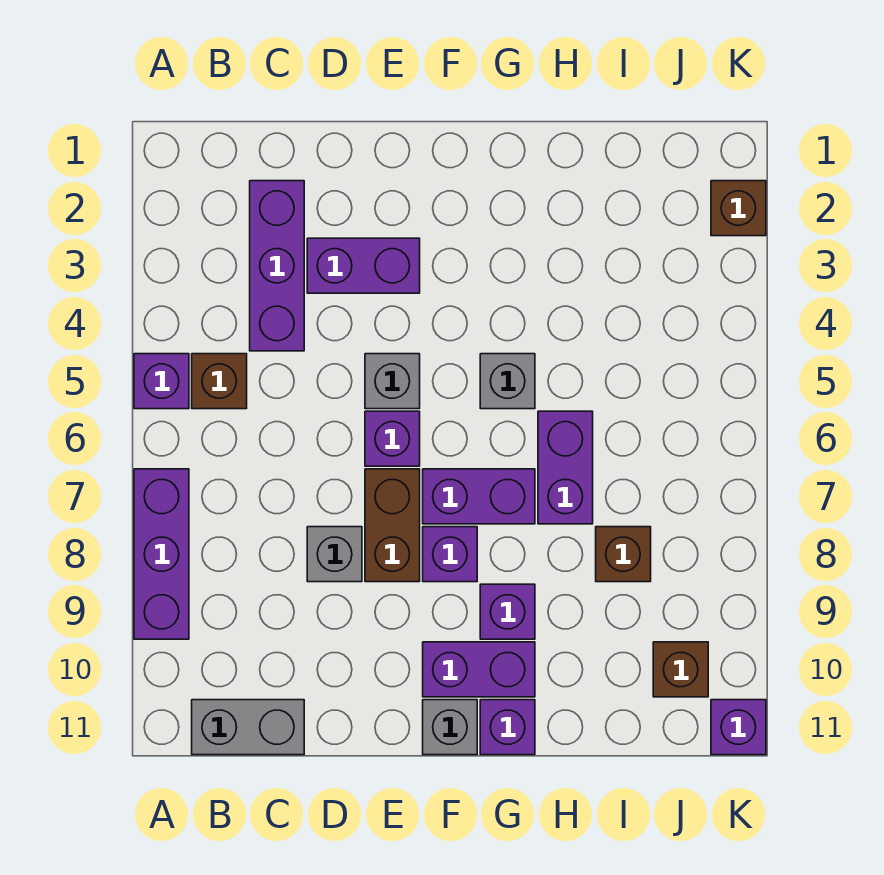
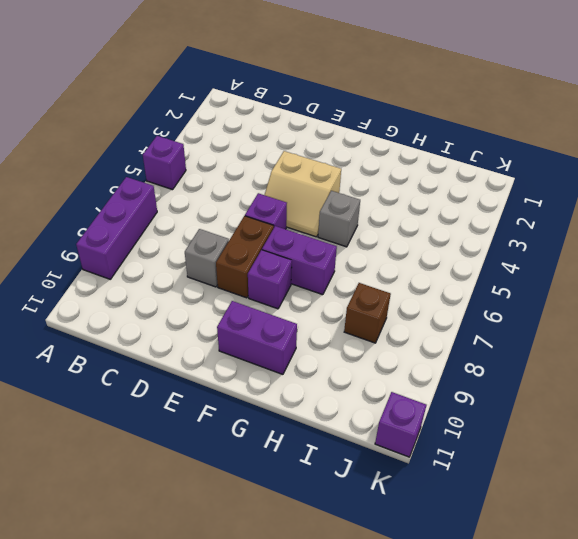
tan slope E4:F5 level 1 top 4 -> grey brick E5 level 1
none -> brown brick B5 level 1
none -> grey brick B11:C11 level 1
none -> purple brick C2:C4 level 1

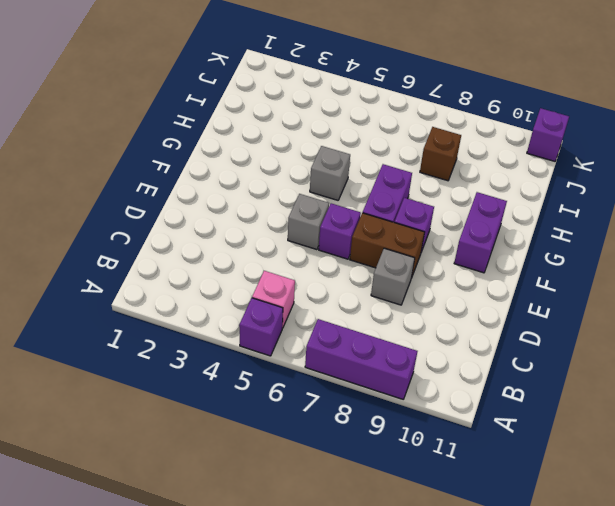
pink brick B5 level 1 -> brown brick B5 level 1
none -> grey brick B11:C11 level 1
none -> purple brick C2:C4 level 1
none -> purple brick D3:E3 level 1

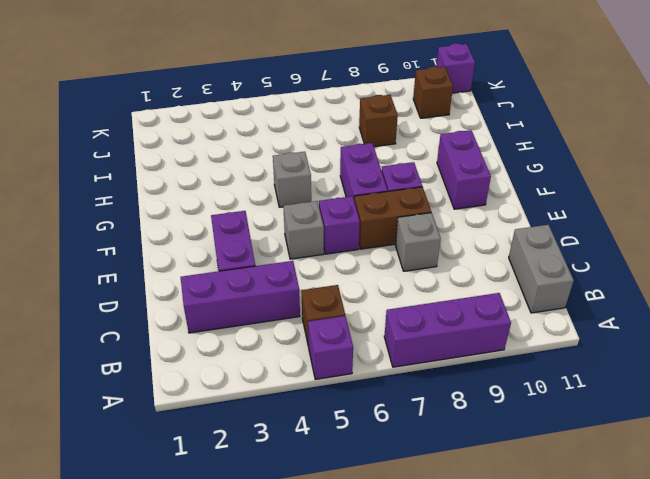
none -> grey brick F11 level 1
none -> purple brick G9 level 1
none -> purple brick G11 level 1

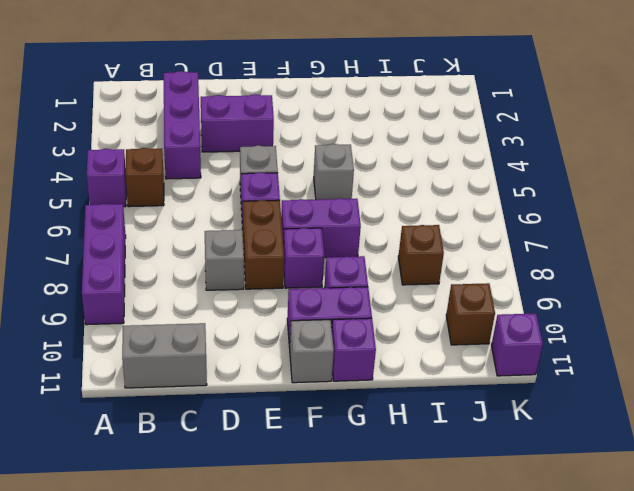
none -> purple brick H6:H7 level 1
none -> brown brick K2 level 1

